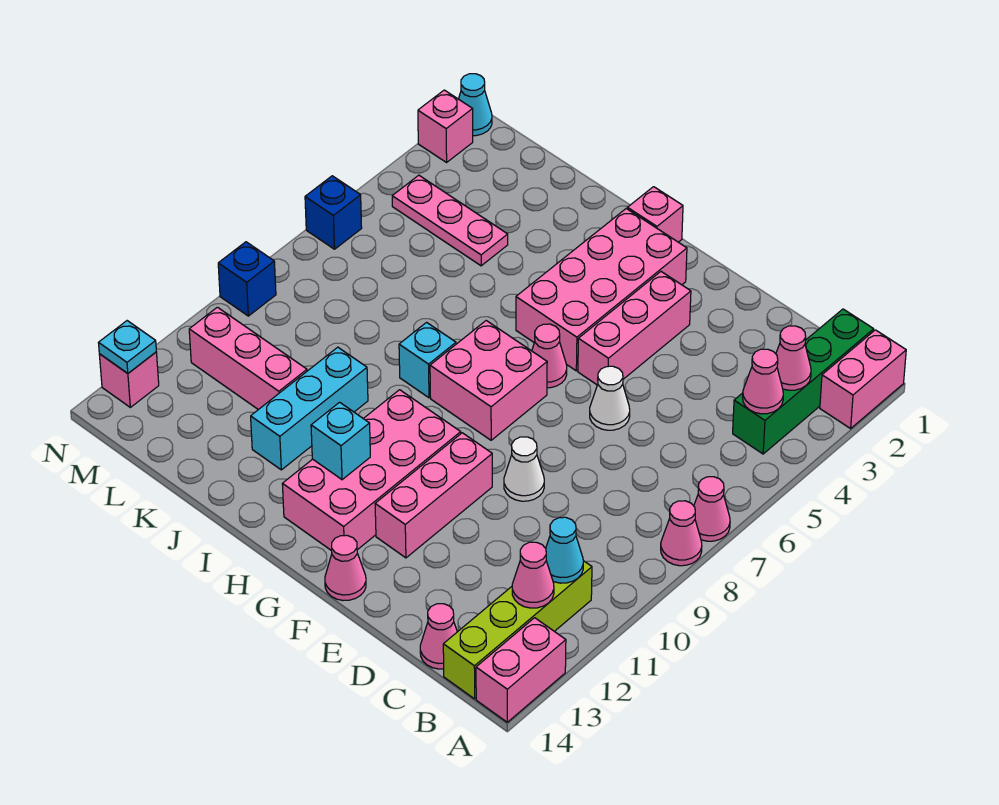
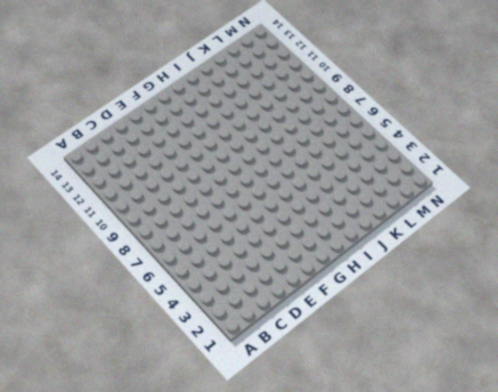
none -> pink brick A1:A2 level 1
none -> pink cone A7 level 1
none -> pink cone A8 level 1
none -> pink brick A13:A14 level 1

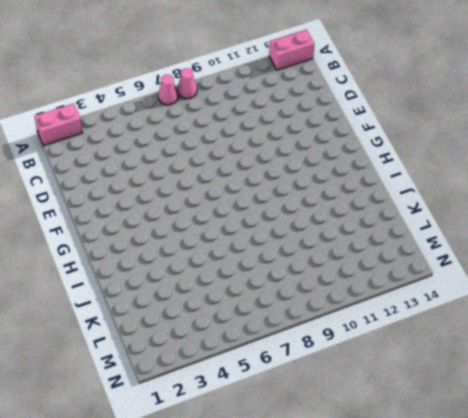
none -> green brick B1:B4 level 1
none -> lime brick B11:B14 level 1
none -> pink cone C14 level 1
none -> white cone E6 level 1

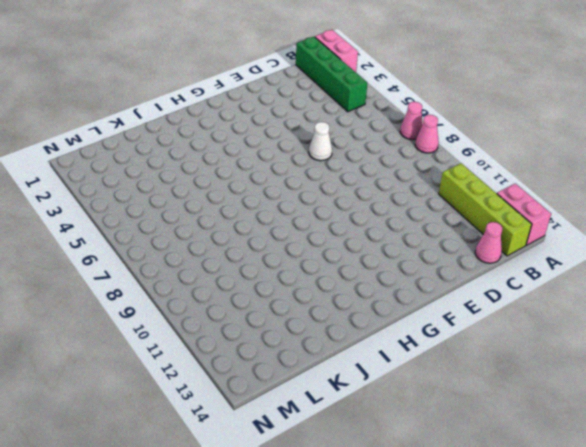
none -> white cone E9 level 1
none -> pink brick F3:F5 level 1
none -> pink brick F10:F12 level 1
none -> pink cone F14 level 1

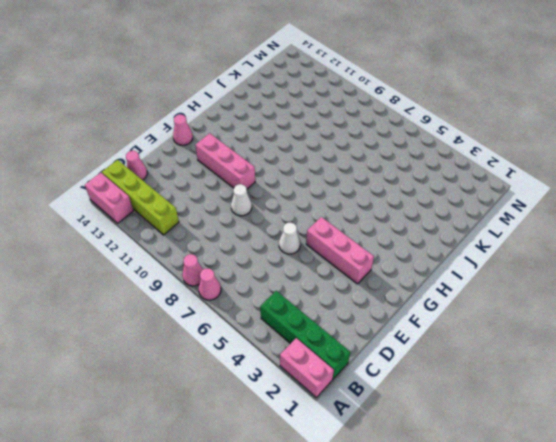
none -> pink brick G2:H5 level 1
none -> pink cone G6 level 1
none -> pink brick G7:H8 level 1
none -> pink brick G10:H13 level 1

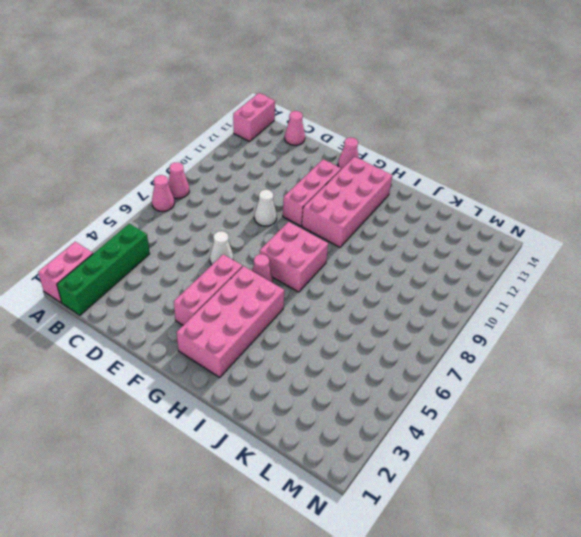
none -> lime brick B11:B14 level 1
none -> pink brick H1 level 1
none -> cyan brick I8 level 1
none -> cyan brick J10:J12 level 1

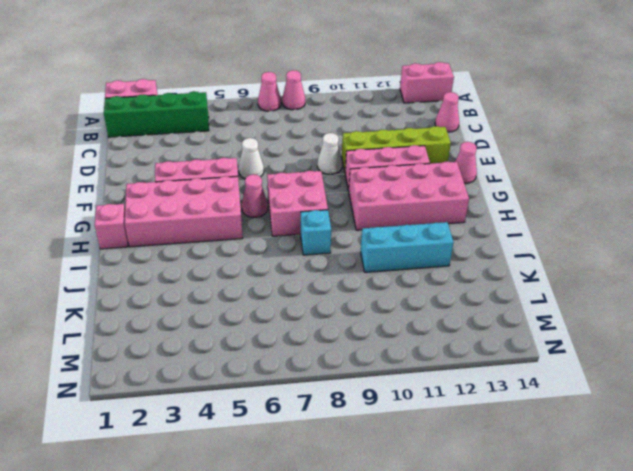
lime brick E10:E13 level 1 -> lime brick B11:B14 level 1
none -> pink plate K4:M4 level 1
none -> pink brick K11:M11 level 1
none -> cyan cone N1 level 1
none -> pink brick N2 level 1

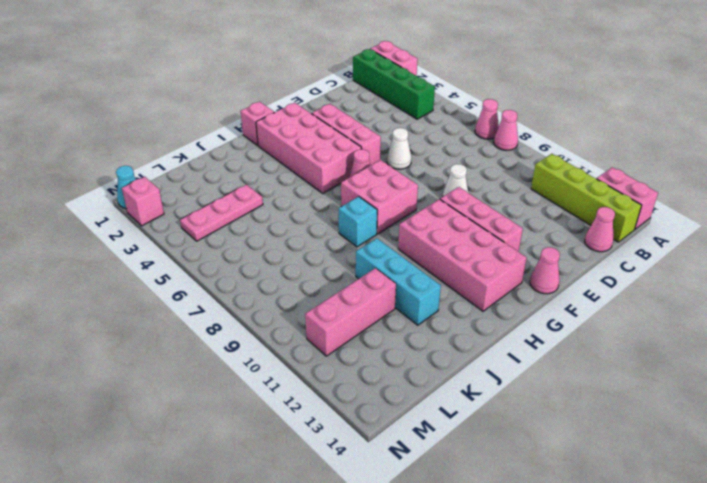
none -> blue brick N6 level 1
none -> blue brick N9 level 1
none -> pink brick N13 level 1
none -> pink cone B3 level 2

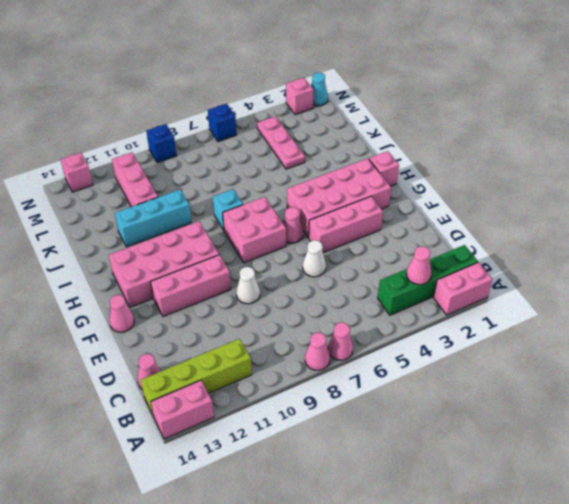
none -> pink cone B4 level 2
none -> cyan cone B11 level 2
none -> pink cone B12 level 2
none -> cyan brick H12 level 2

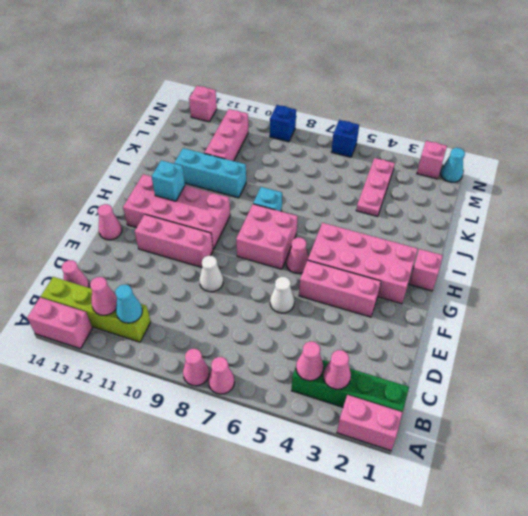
none -> cyan plate N13 level 2

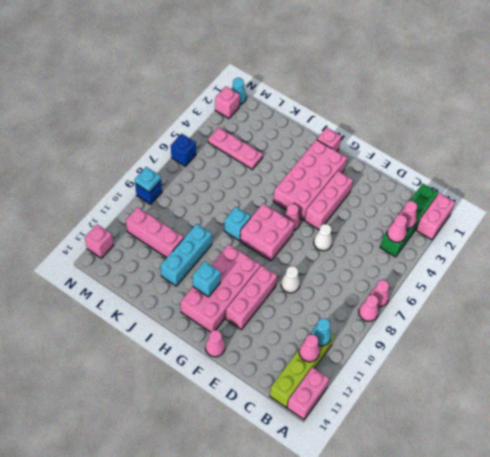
cyan plate N9 level 2 -> cyan plate N13 level 2
none -> pink cone C14 level 1

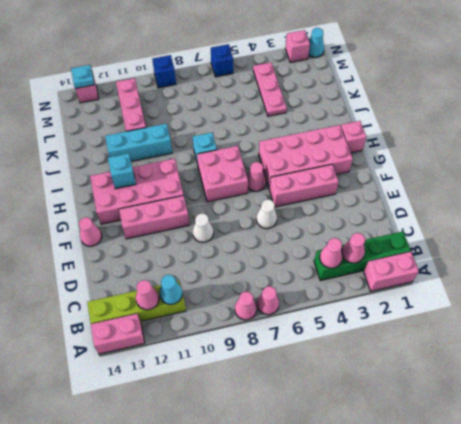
none -> pink cone C14 level 1

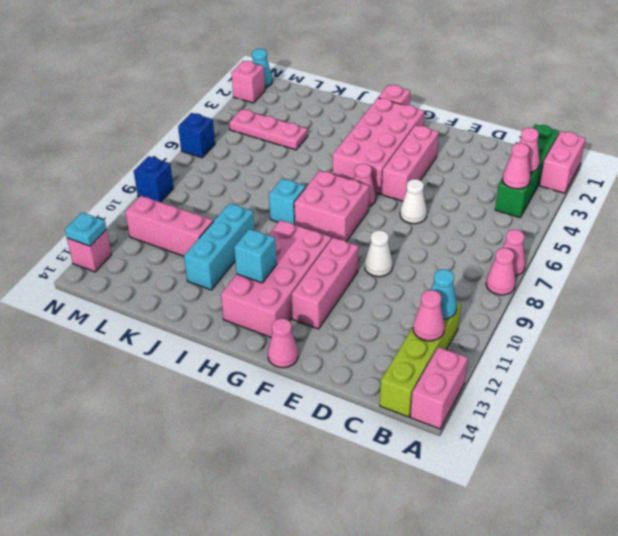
none -> pink cone C14 level 1

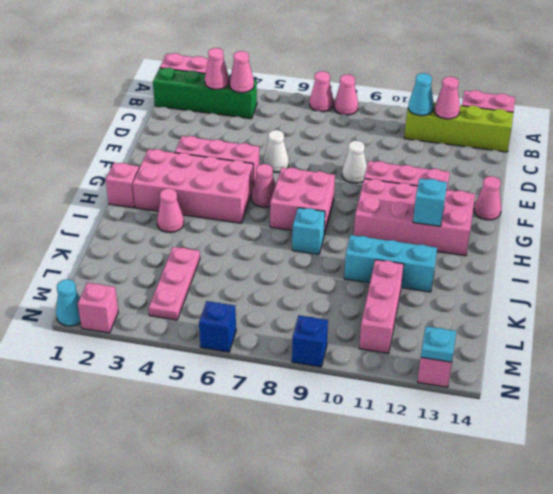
pink cone I3 level 1 -> pink cone C14 level 1

